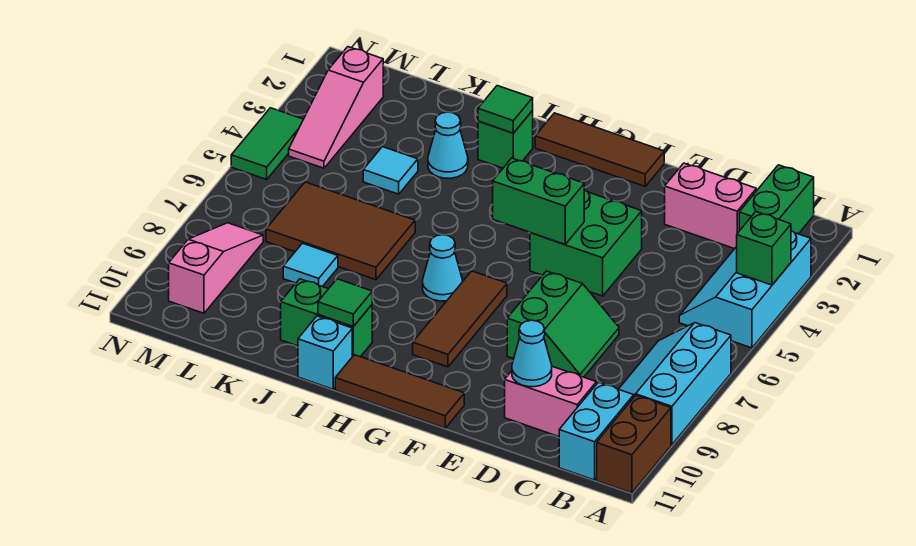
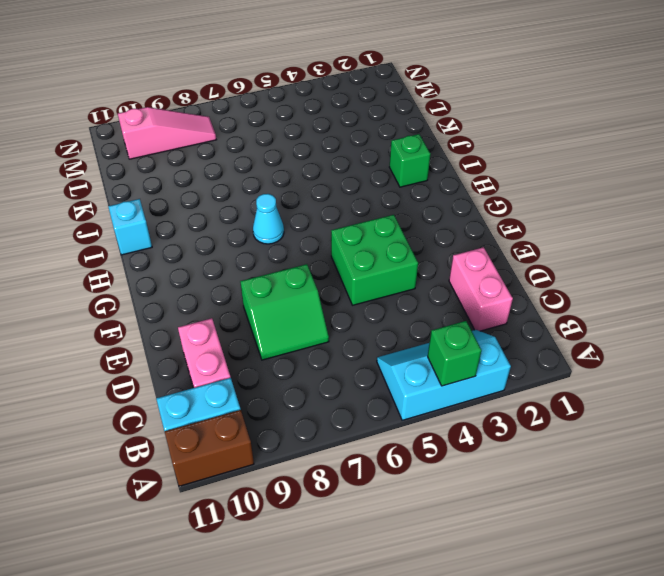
none -> cyan slope A7:B9 level 1 top A
none -> green brick B1:B2 level 1
none -> brown tile F1:H1 level 1

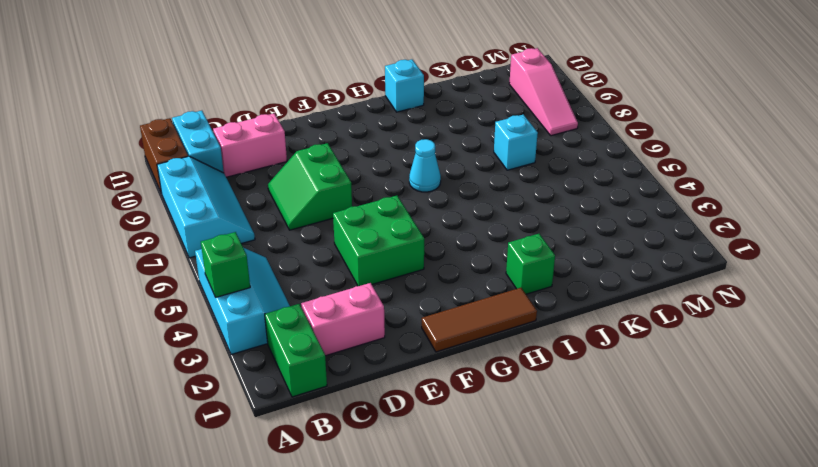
cyan brick K7 level 1 -> brown tile J6:L7 level 1
none -> brown tile F11:H11 level 1
none -> brown tile G7:G9 level 1
none -> green brick I10:J10 level 1

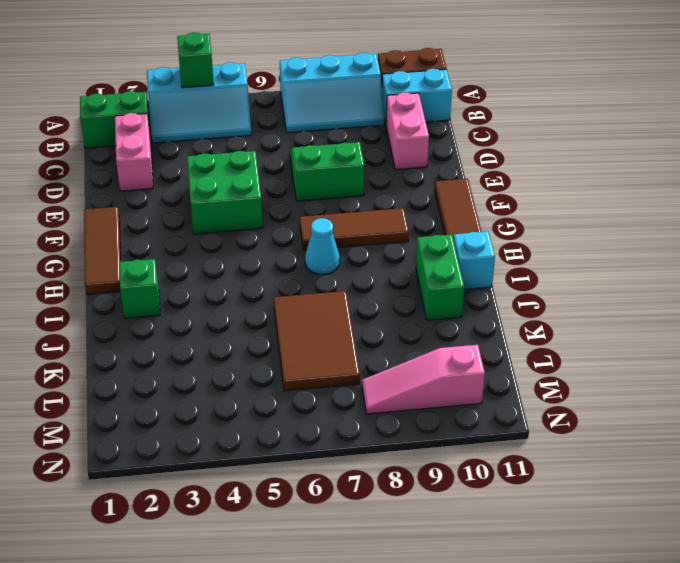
none -> cyan cone J3 level 1
none -> cyan tile K4 level 1
none -> cyan tile K8 level 1

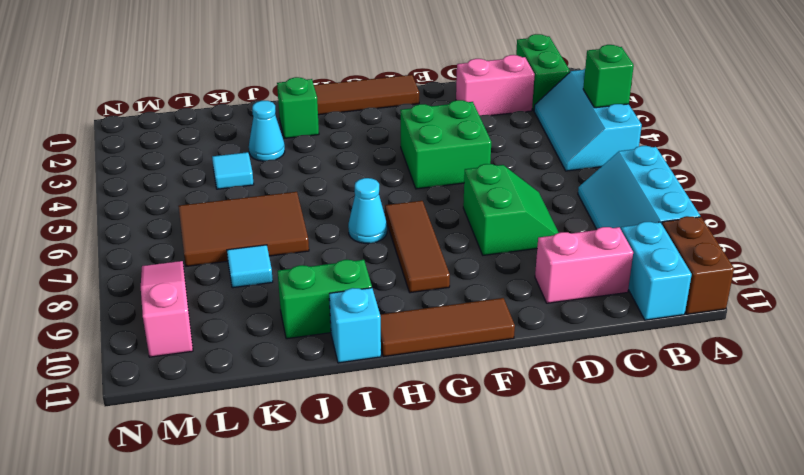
none -> pink slope M2:M4 level 1 top 2
none -> green tile N4:N5 level 1
none -> cyan cone D10 level 2

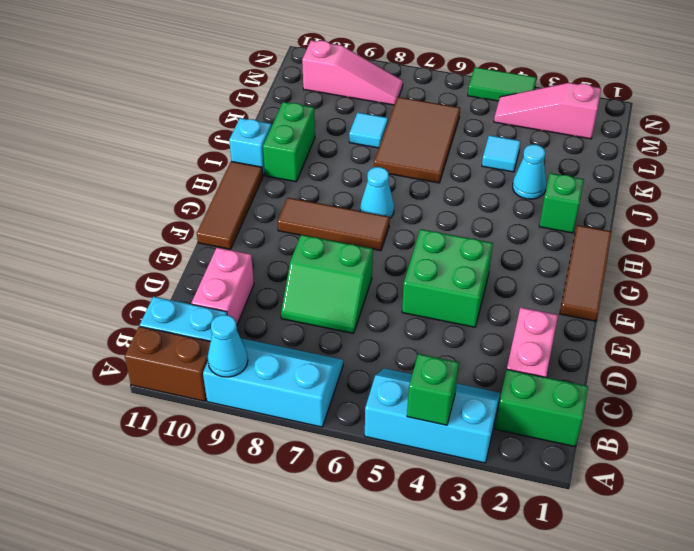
cyan cone A9 level 2 -> cyan cone D10 level 2
none -> green brick F5:G5 level 2
none -> green tile I2 level 2
none -> green tile I10 level 2

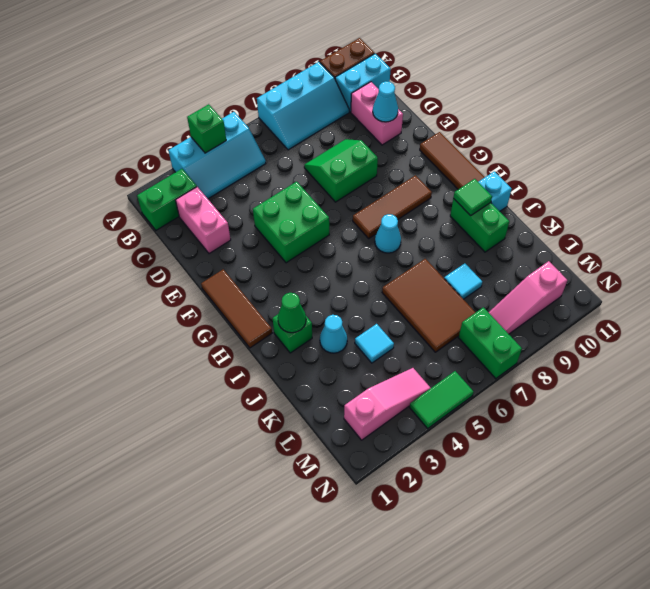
green cone I2 level 2 -> green tile I2 level 2
green brick M7:N7 level 1 -> green brick F5:G5 level 2

